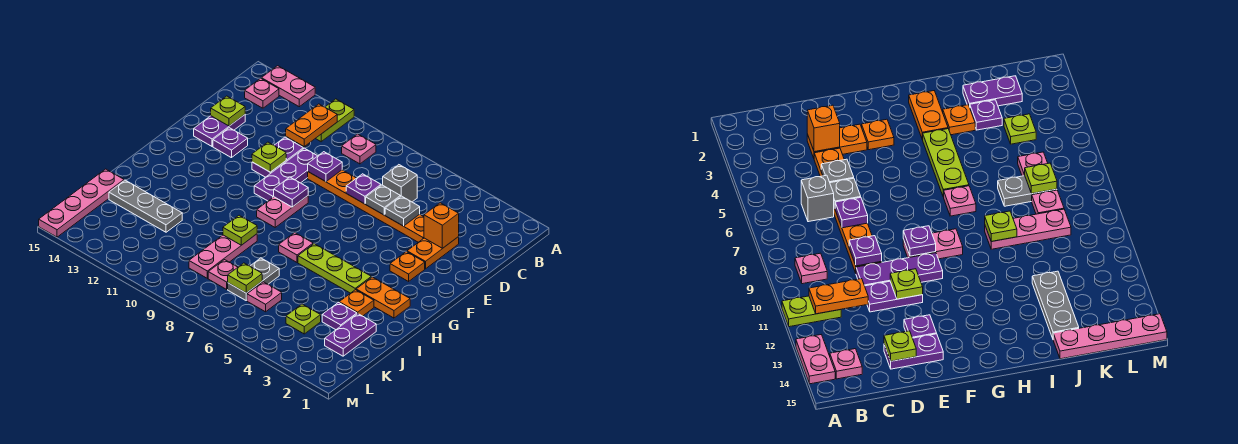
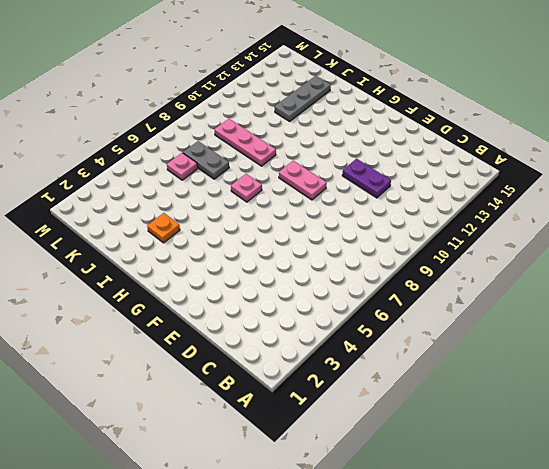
none -> lime plate A11:B11 level 1
none -> pink plate A13:A14 level 1
none -> pink plate B9 level 1
none -> pink plate B14 level 1

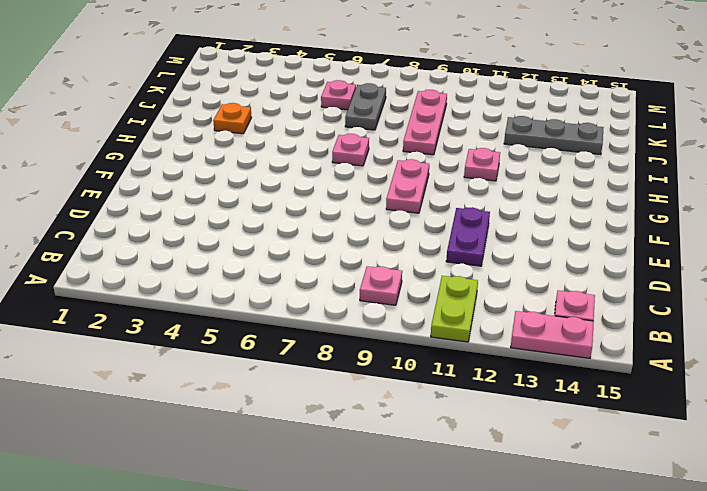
pink plate H11 level 1 -> pink plate K8 level 1
none -> grey brick C6 level 1
none -> orange plate D3:E3 level 1
none -> orange plate D4:D9 level 1
none -> purple plate D10:F10 level 1

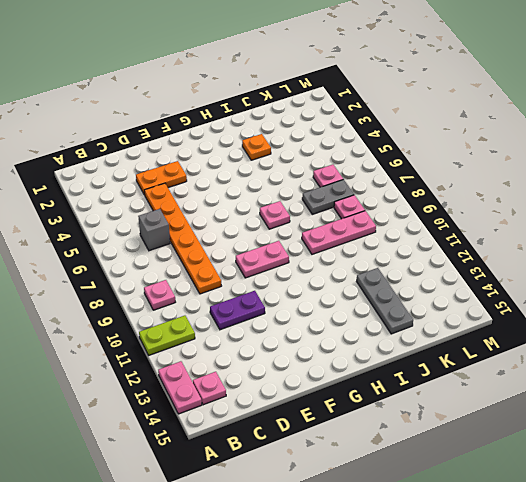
none -> purple plate D10:F10 level 1
none -> purple plate D14:E14 level 1
none -> purple plate E13 level 1
none -> orange plate F3 level 1

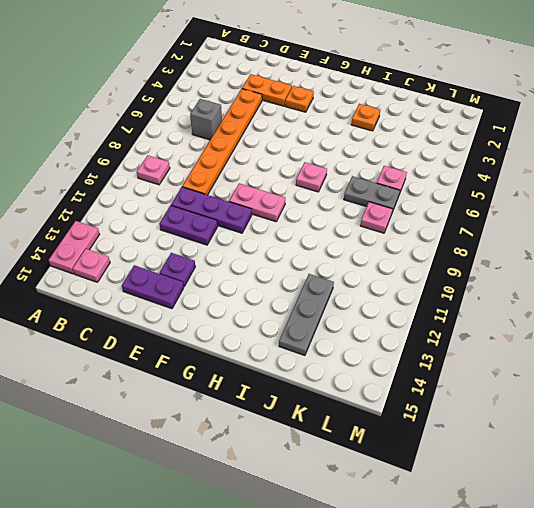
none -> lime plate A11:B11 level 1
none -> orange plate H2:H3 level 1
none -> lime plate H4:H6 level 1
none -> pink plate I9:K9 level 1

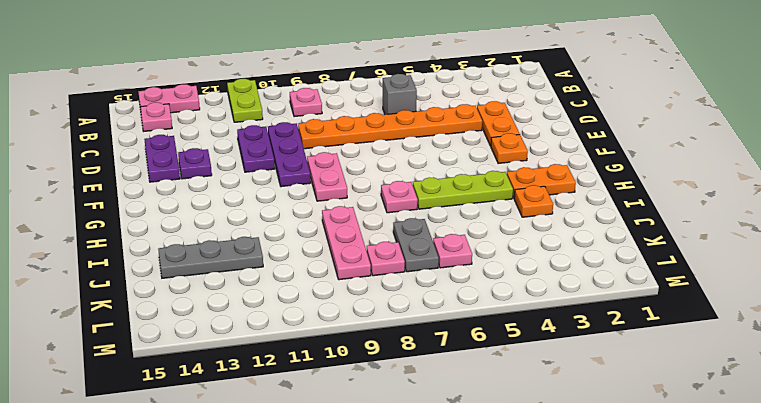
none -> purple plate J2:K2 level 1
none -> purple plate J3 level 1
none -> pink plate J15:M15 level 1
none -> lime plate K4 level 1

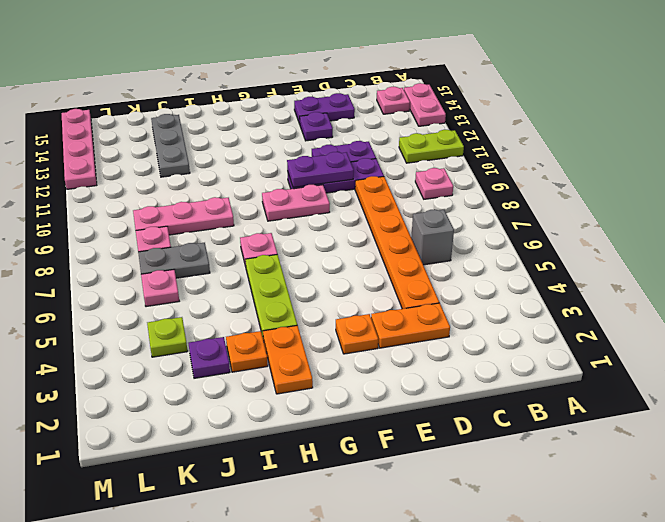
purple plate E10:F10 level 2 -> purple plate J2:K2 level 1
pink plate M12:M15 level 1 -> pink plate J15:M15 level 1
none -> orange plate B11:C11 level 2
none -> orange brick D3 level 2
none -> grey plate D5 level 2
none -> grey plate D6 level 2

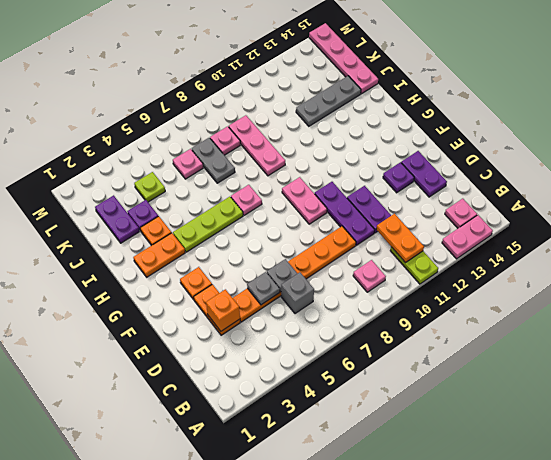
none -> purple plate D7 level 2
none -> purple plate D9 level 2
none -> lime plate D14 level 2
none -> lime plate E11 level 2

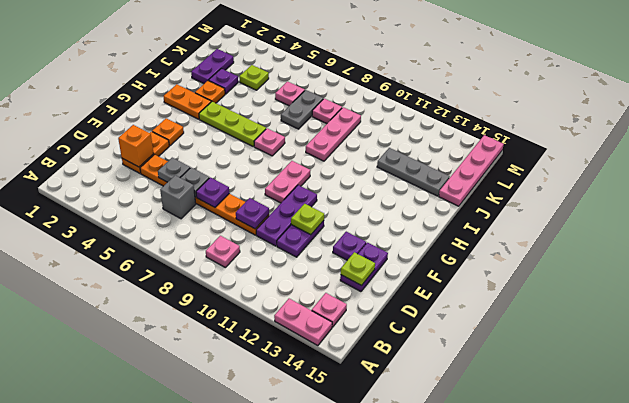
none -> lime plate A11:B11 level 1
none -> orange plate B11:C11 level 2
none -> purple plate F9 level 2
none -> lime plate I9 level 2

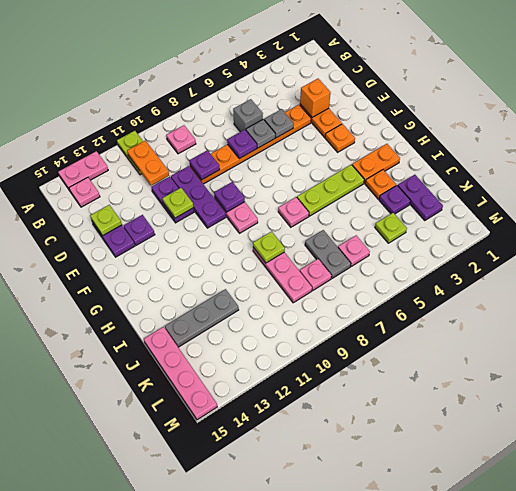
none -> lime plate K7 level 2

